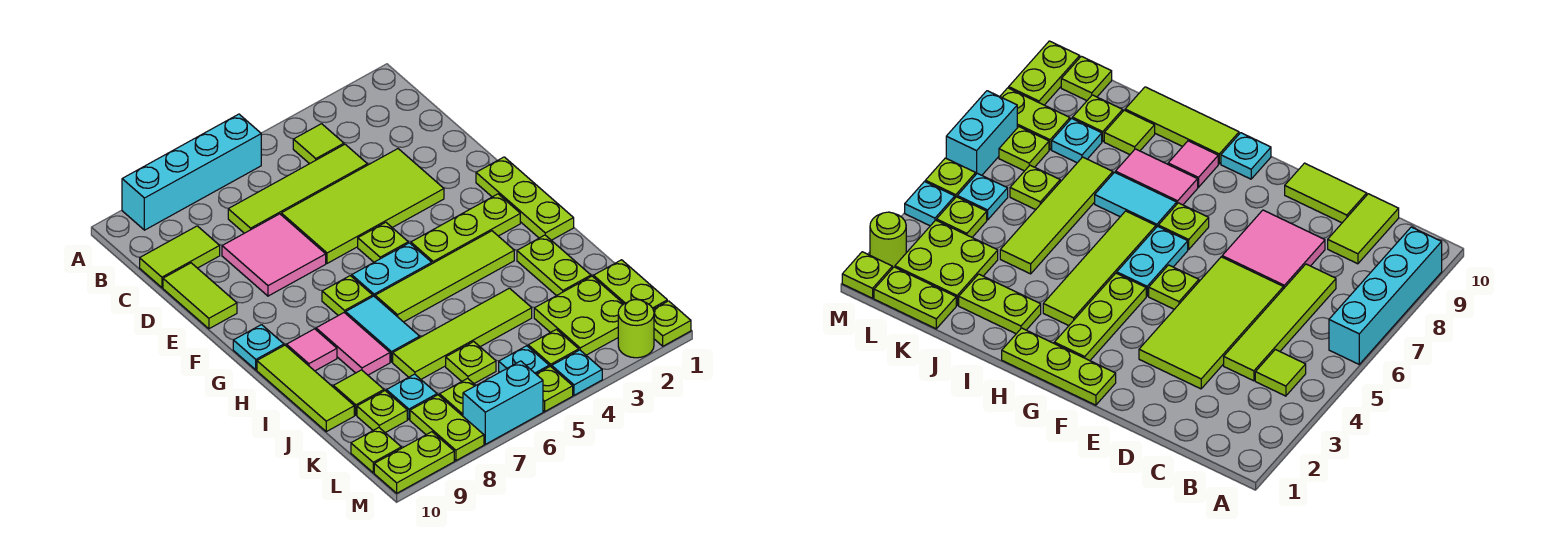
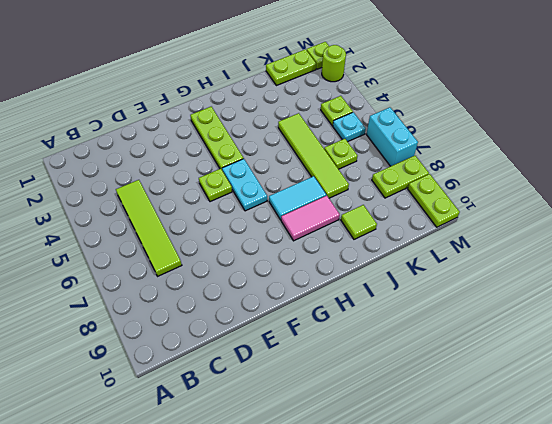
none -> cyan brick A6:A9 level 1
none -> lime tile B4 level 1
none -> lime tile C9:C10 level 1
none -> lime tile D3:E6 level 1

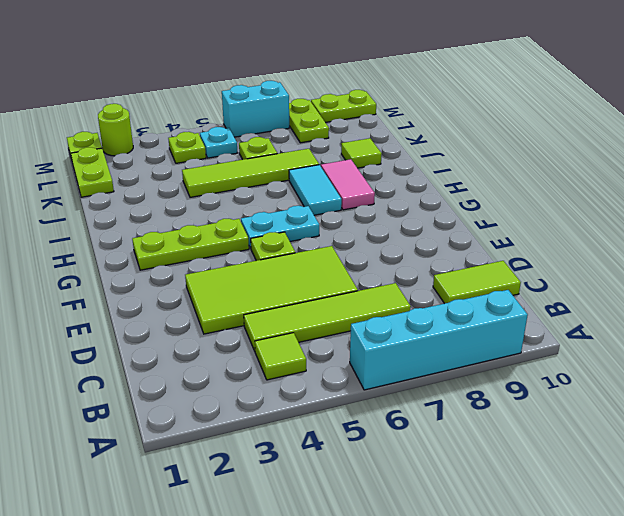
none -> pink tile D7:E8 level 1
none -> lime tile D10:E10 level 1
none -> lime plate F1:H1 level 1
none -> lime plate G7 level 1

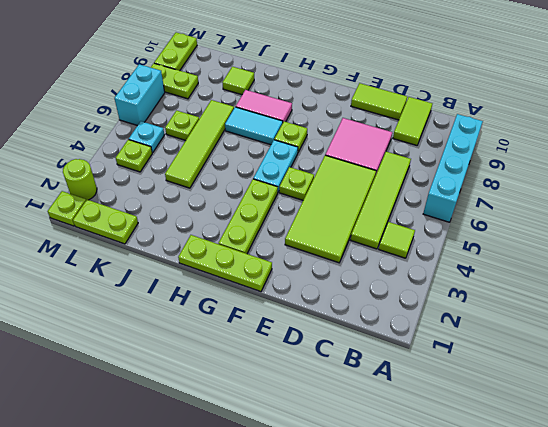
none -> cyan plate G10 level 1
none -> lime tile H3:H6 level 1
none -> pink tile H9 level 1
none -> lime tile H10:J10 level 1

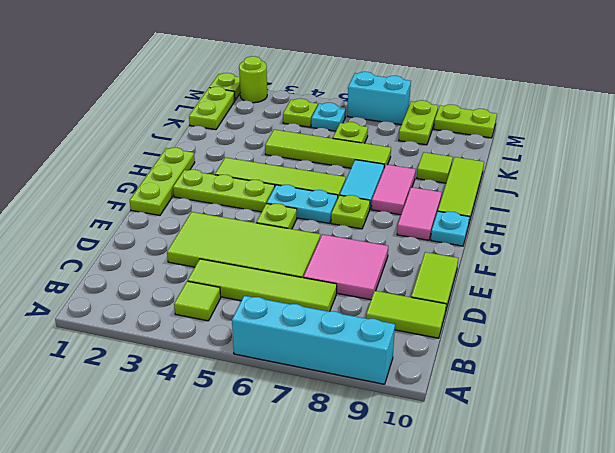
pink tile G9:H9 level 1 -> pink tile H9 level 1
none -> lime plate I2:J2 level 1
none -> lime plate K2:L3 level 1
none -> cyan plate K8 level 1
none -> lime plate K9 level 1

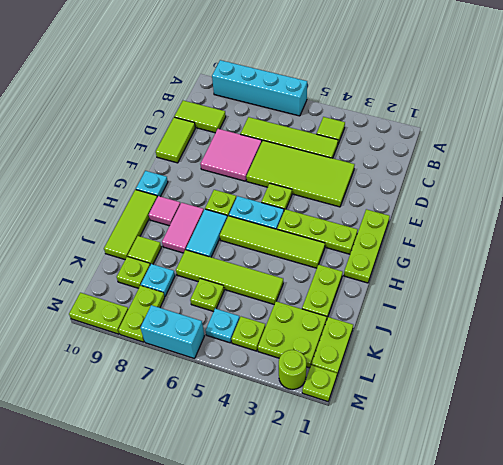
none -> lime plate L7 level 1
none -> lime plate L10 level 1
none -> cyan plate M4 level 1
none -> lime plate M5 level 1

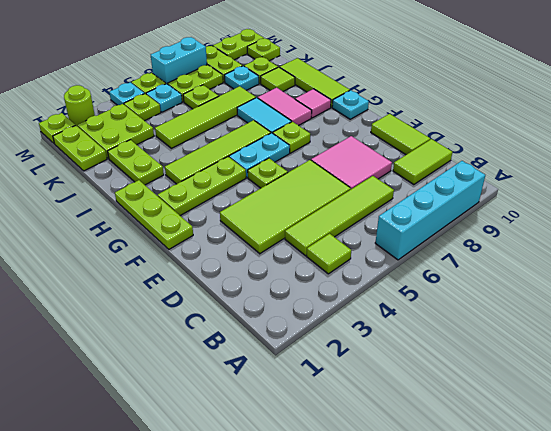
lime plate L6:L7 level 1 -> lime plate L7 level 1

